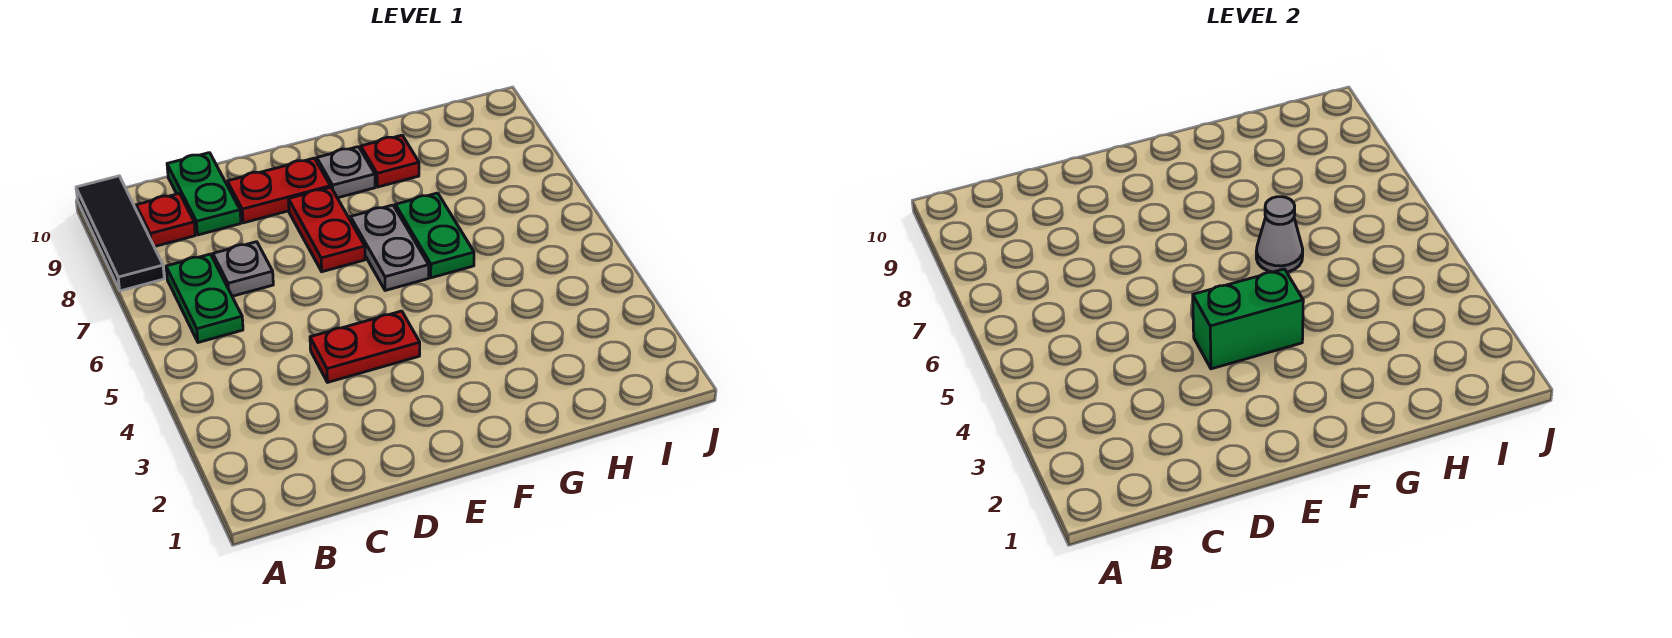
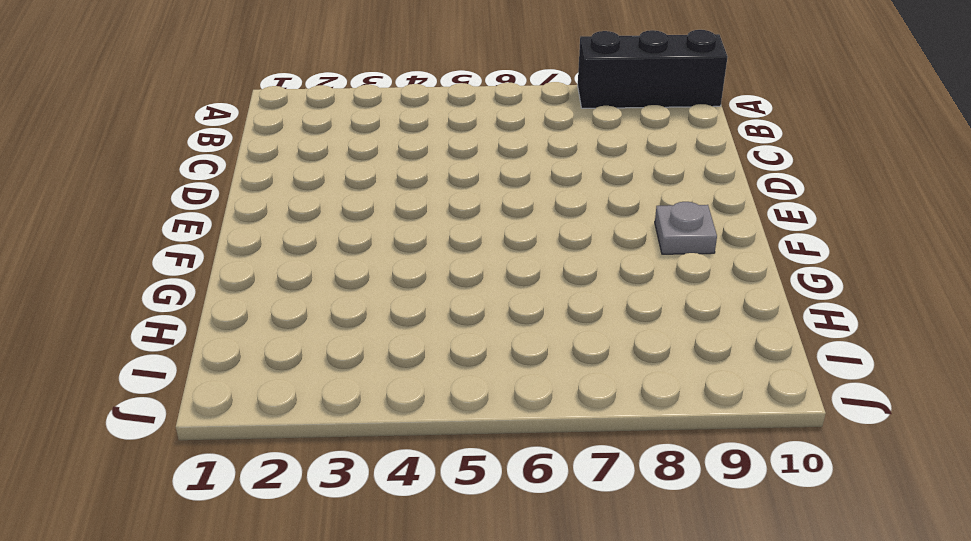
black brick A8:A10 level 1 -> black tile A8:A10 level 1
none -> green plate B6:B7 level 1
none -> red plate B9 level 1
none -> grey plate C7 level 1

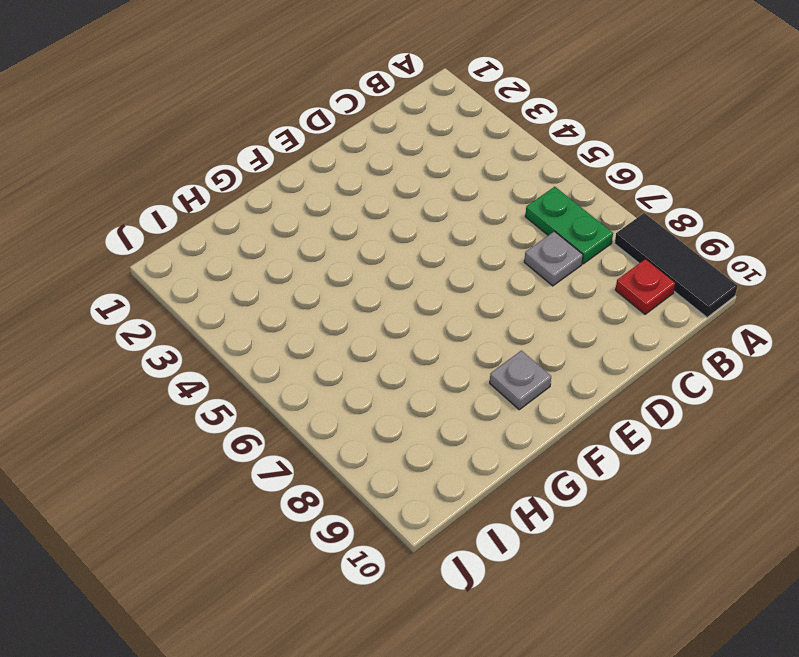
none -> green plate C9:C10 level 1
none -> red plate D4:E4 level 1
none -> red plate D9:E9 level 1

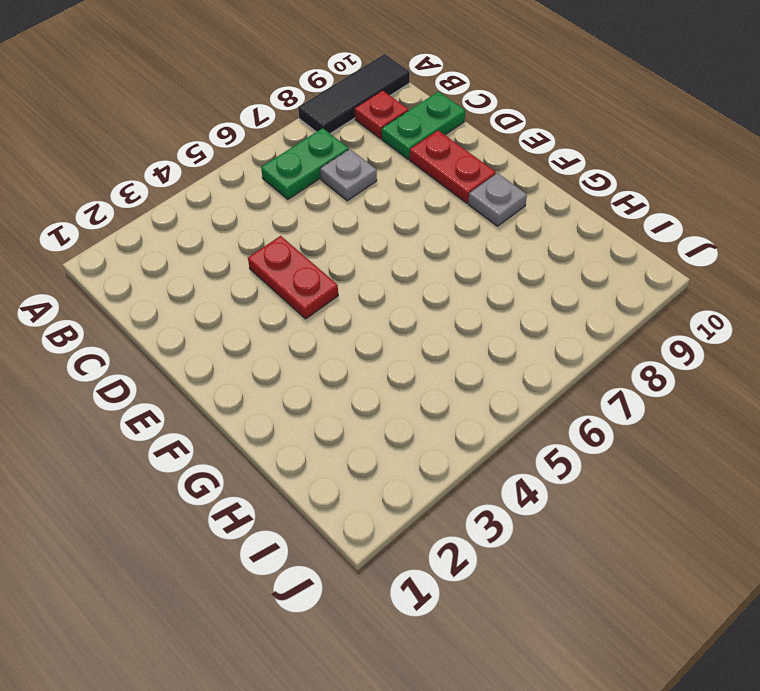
none -> red plate E7:E8 level 1
none -> grey plate F6:F7 level 1
none -> green plate G6:G7 level 1

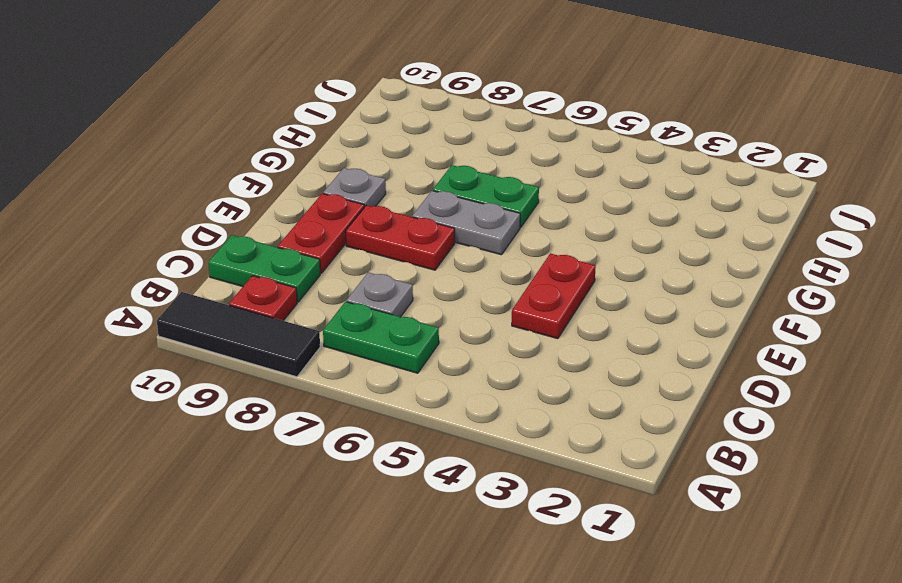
none -> red plate G9 level 1
none -> green brick E4:F4 level 2
none -> grey cone G6 level 2

